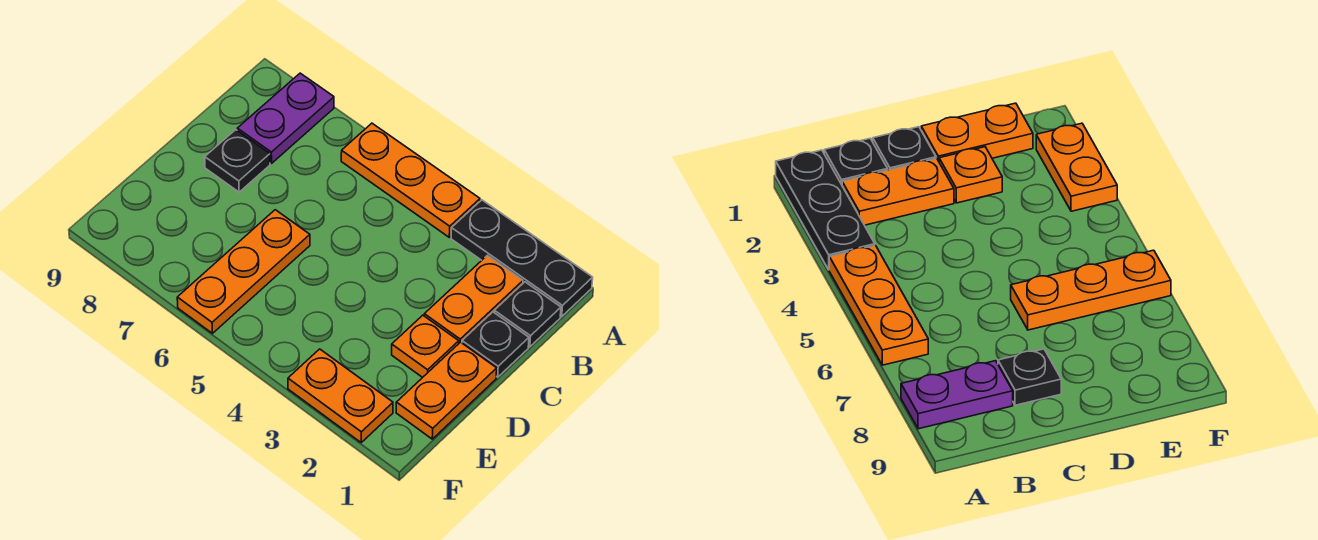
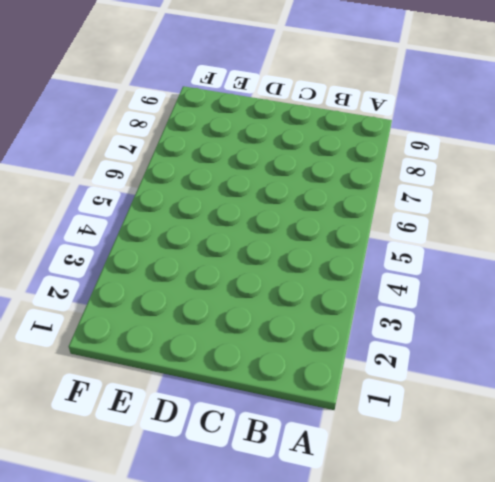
none -> black plate A1:A3 level 1
none -> orange plate A4:A6 level 1

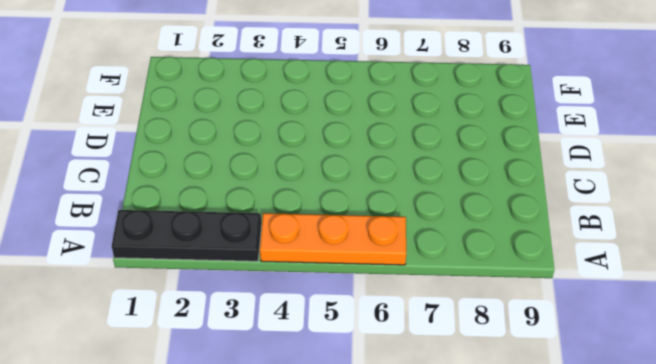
none -> purple plate A8:B8 level 1
none -> black plate B1 level 1

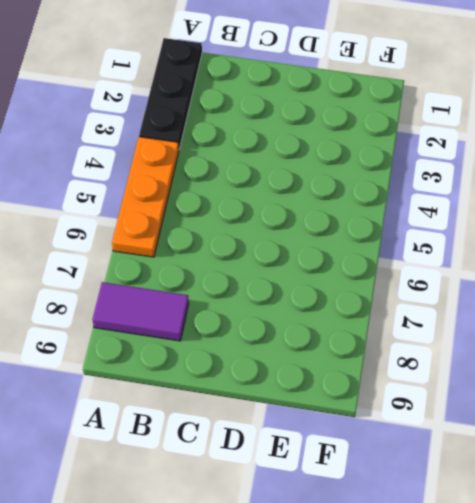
purple tile A8:B8 level 1 -> purple plate A8:B8 level 1
none -> black plate B1 level 1
none -> orange plate B2:C2 level 1

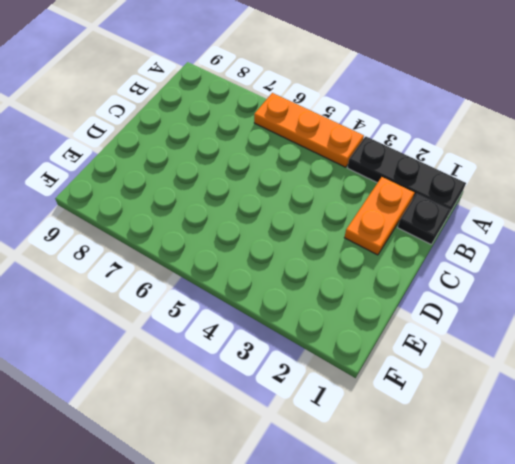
none -> purple plate A8:B8 level 1
none -> black plate C1 level 1

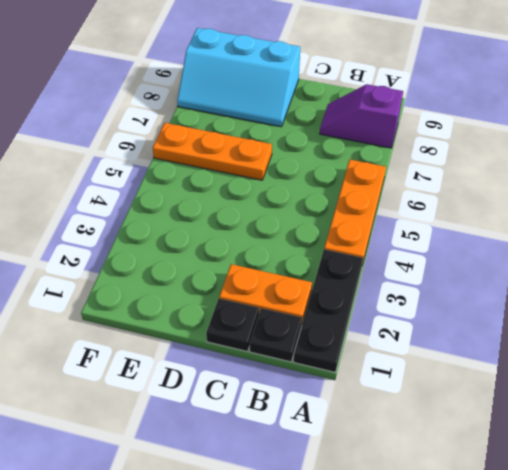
purple slope A8:B8 level 1 top A -> purple plate A8:B8 level 1
cyan slope D8:F9 level 1 top 9 -> none
none -> black plate C8 level 1
none -> orange plate D1:E1 level 1

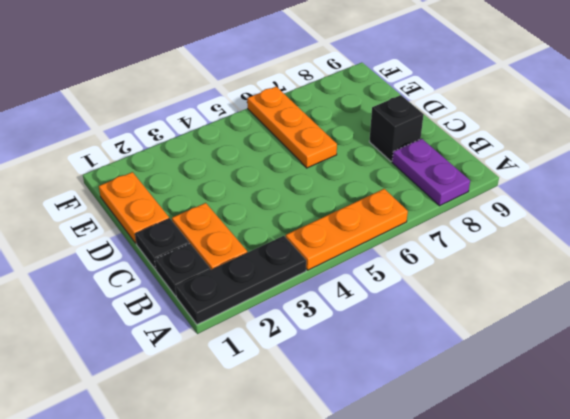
black brick C8 level 1 -> black plate C8 level 1
none -> orange plate D2 level 1
none -> orange plate F2:F3 level 1

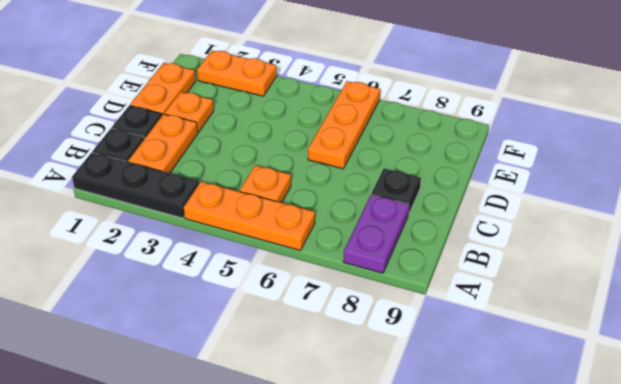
orange plate B5 level 1 -> none

